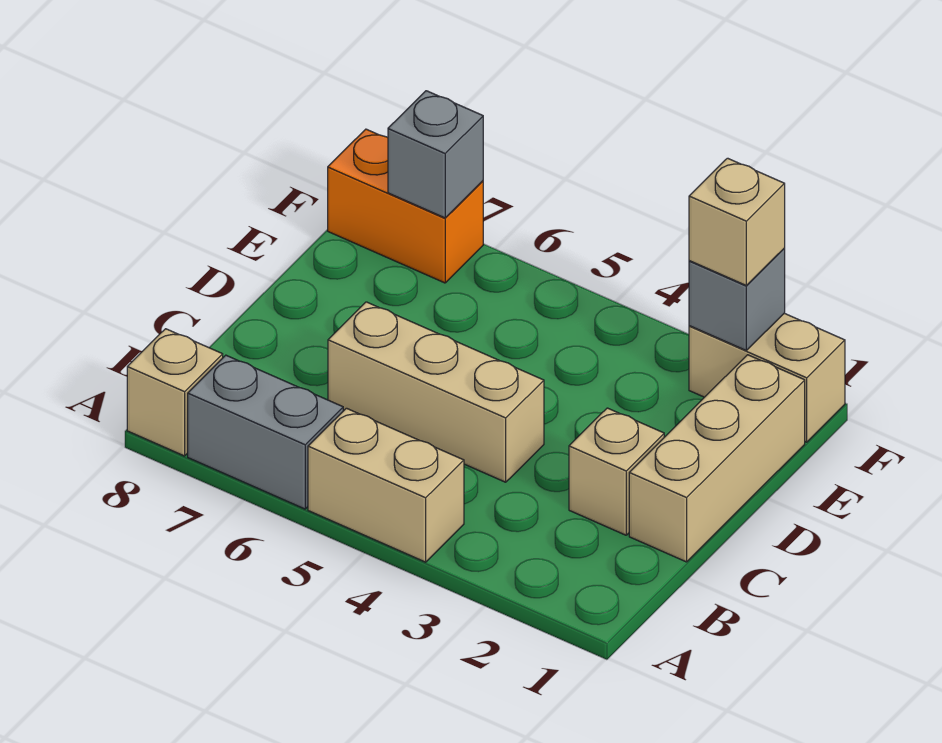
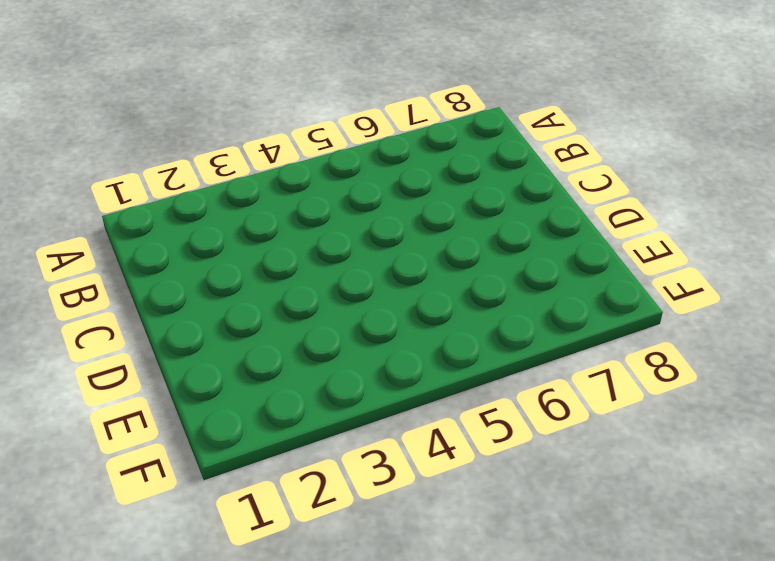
none -> tan brick A4:A5 level 1
none -> grey brick A6:A7 level 1

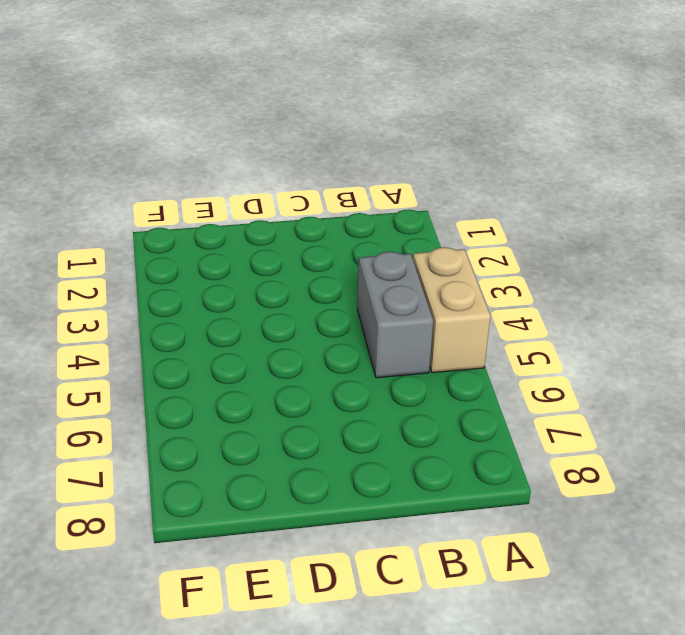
grey brick B4:B5 level 1 -> grey brick A6:A7 level 1
none -> tan brick A8 level 1
none -> tan brick C1:E1 level 1

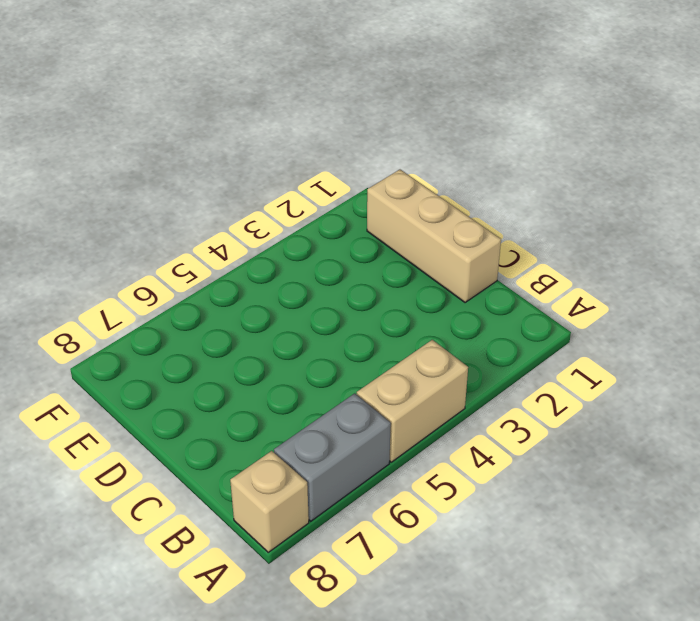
none -> tan brick C2 level 1
none -> tan brick C4:C6 level 1

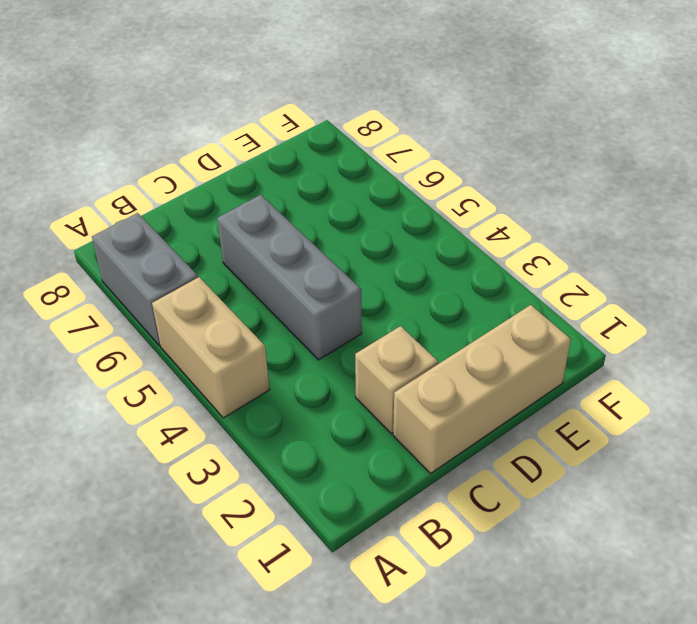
grey brick C4:C6 level 1 -> tan brick C4:C6 level 1
none -> tan brick A8 level 1
none -> tan brick F1:F2 level 1

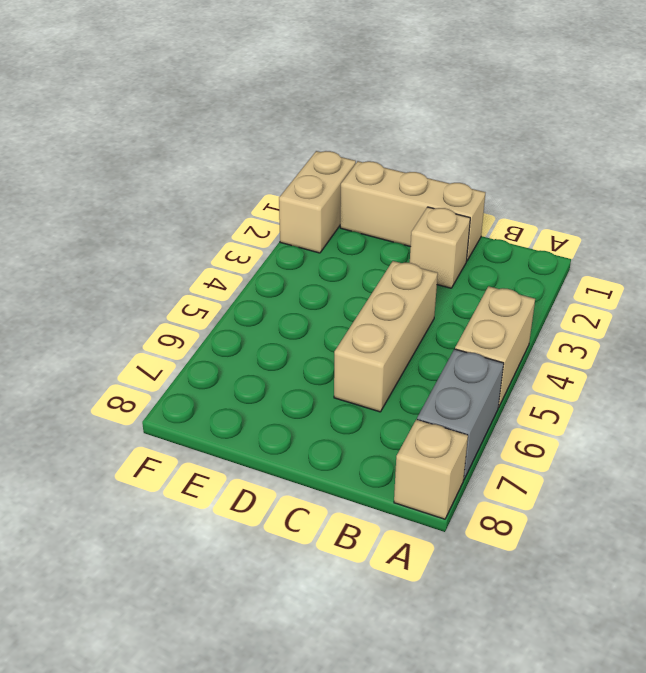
none -> orange brick F7:F8 level 1
none -> grey brick F2 level 2

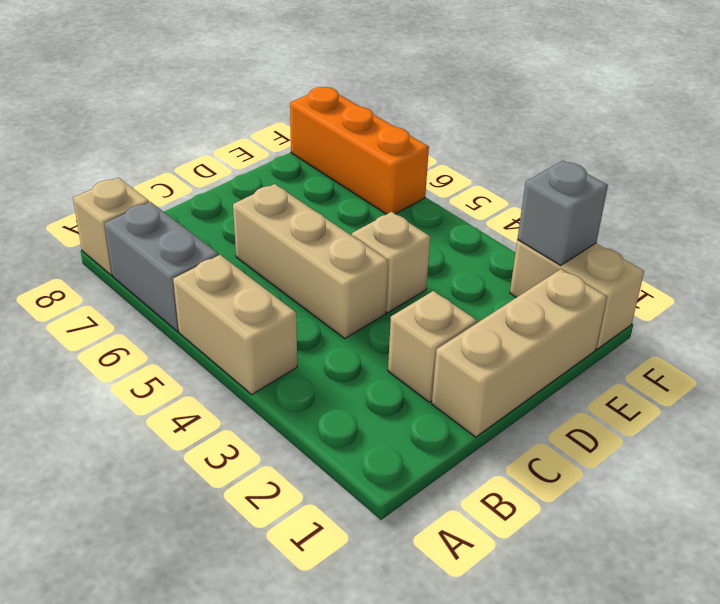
tan brick D4 level 1 -> tan brick F2 level 3
orange brick F6:F8 level 1 -> orange brick F7:F8 level 1
none -> grey brick F7 level 2

